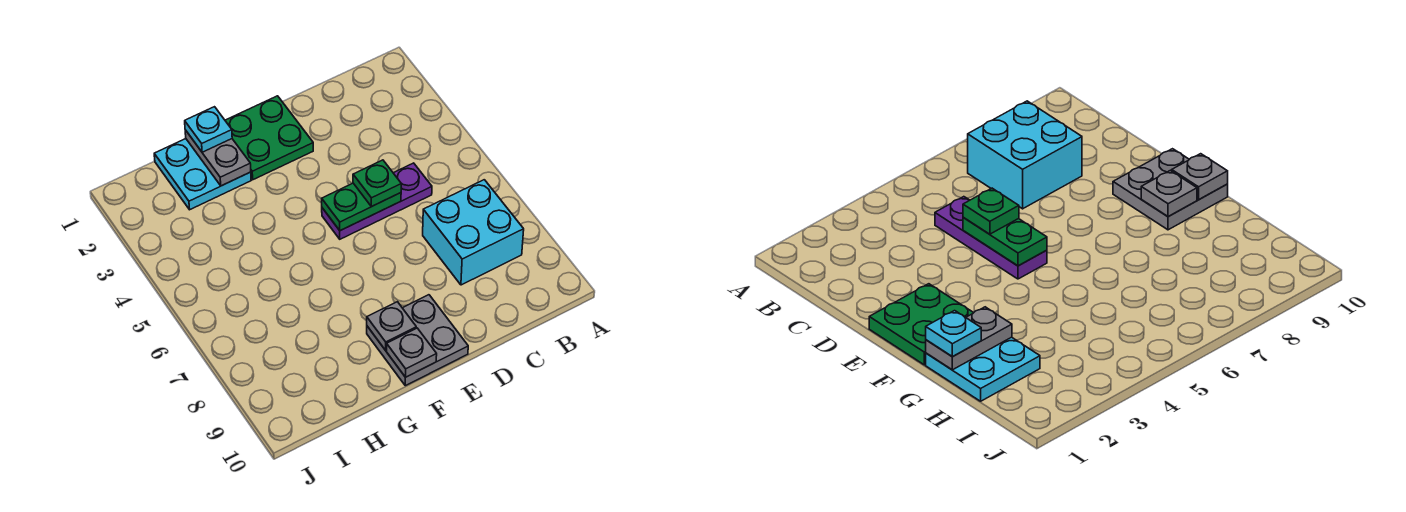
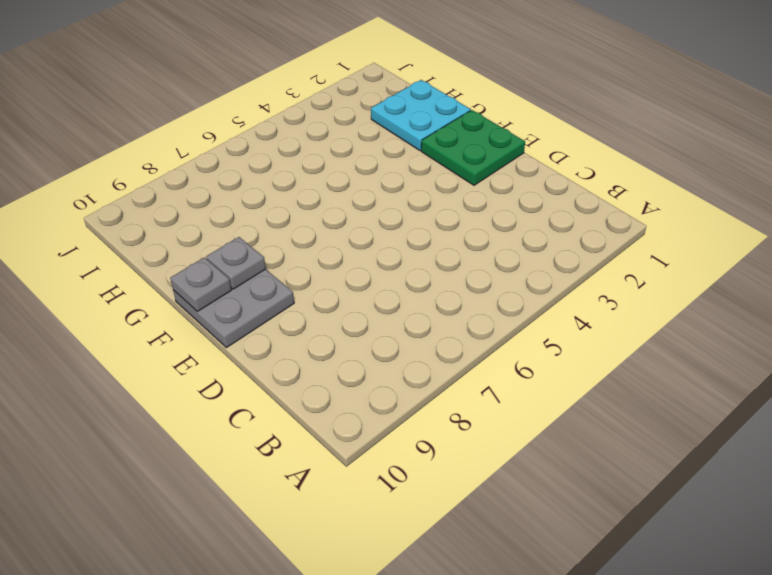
none -> cyan brick B7:C8 level 1
none -> purple plate C5:E5 level 1

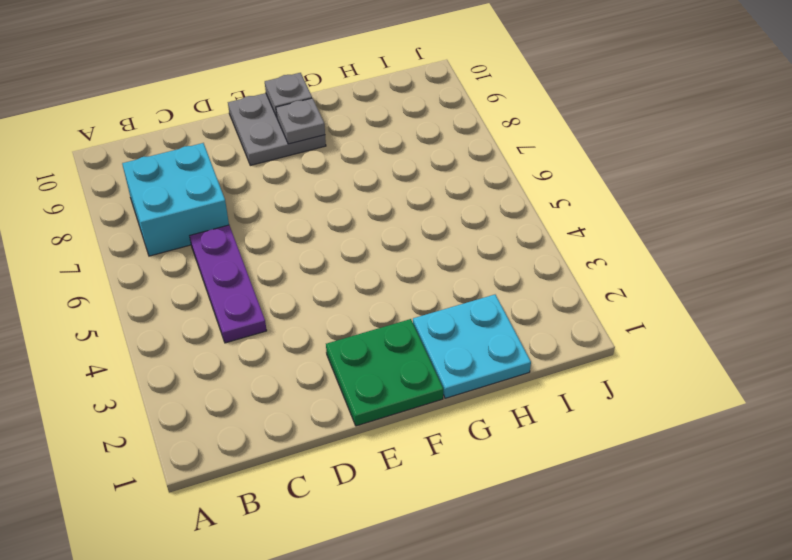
purple plate C4:C6 level 1 -> purple plate C5:E5 level 1
none -> green plate D5:E5 level 2
none -> grey plate G1:G2 level 2

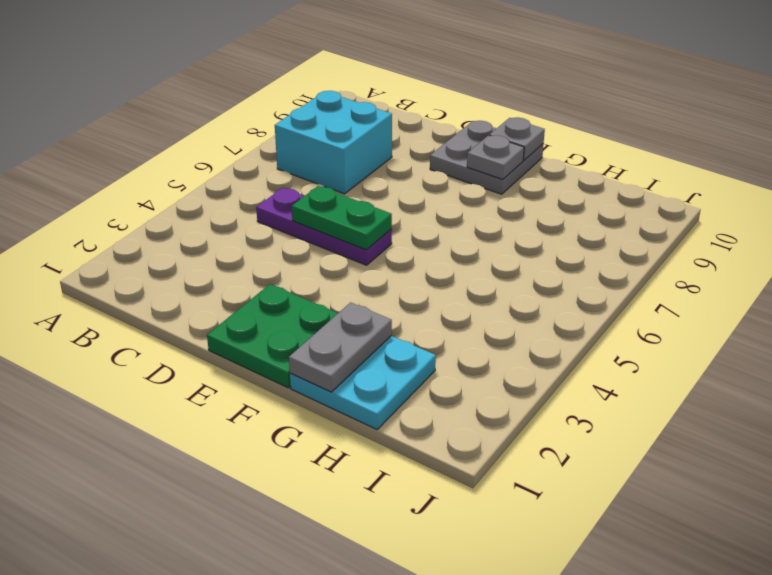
none -> green plate D5 level 3
none -> cyan plate G1 level 3

